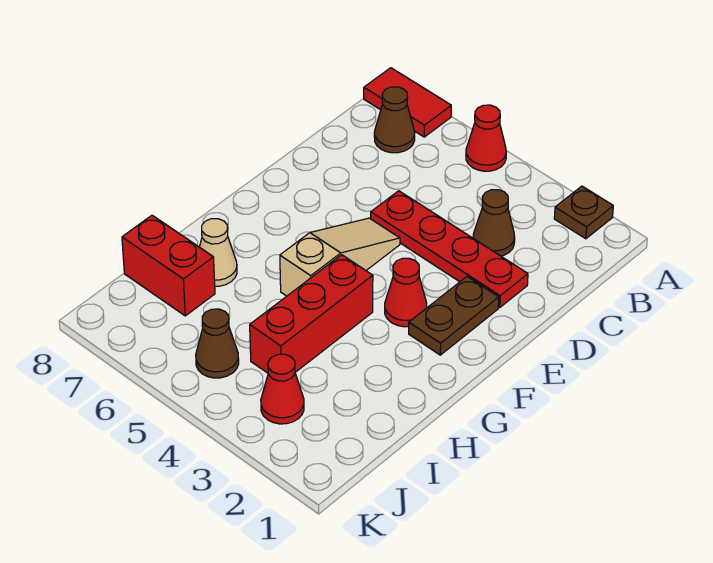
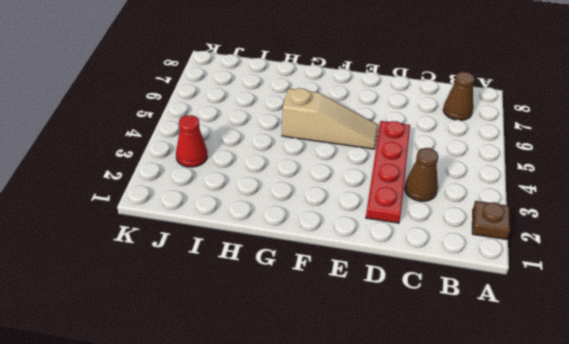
none -> red cone A5 level 1
none -> red tile A7:A8 level 1
none -> brown plate E2:F2 level 1

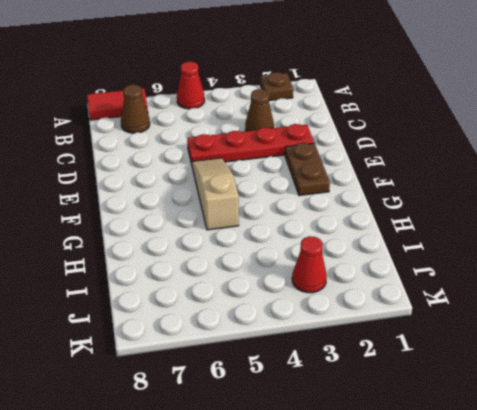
none -> red cone F3 level 1
none -> red brick G4:I4 level 1
none -> tan cone H7 level 1

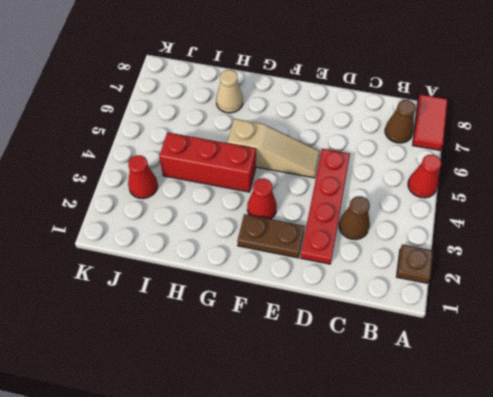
none -> red brick I7:I8 level 1
none -> brown cone J5 level 1

